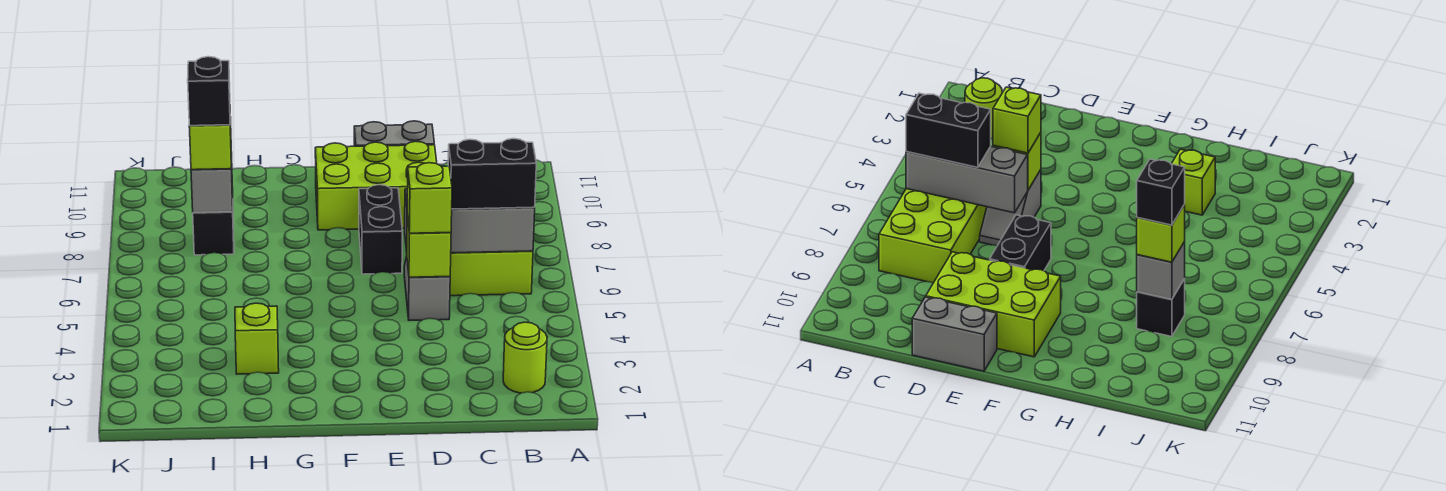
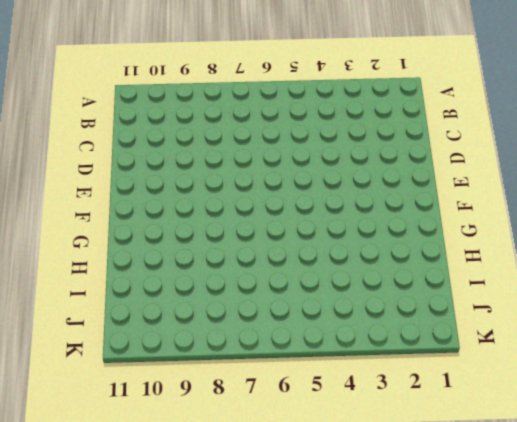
none -> lime round brick B2 level 1
none -> lime brick B6:C8 level 1
none -> grey slope D5:D6 level 1 top 5

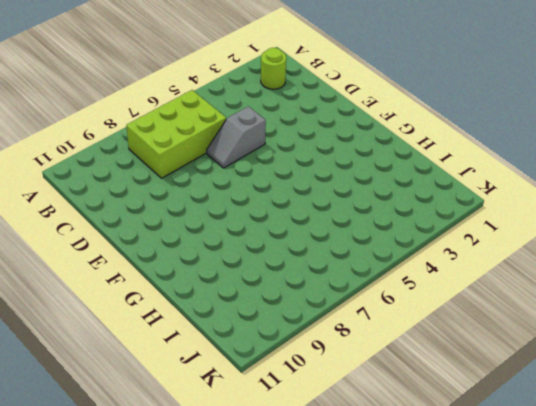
none -> lime brick D9:F10 level 1
none -> grey brick D11:E11 level 1
none -> black brick E7:E8 level 1

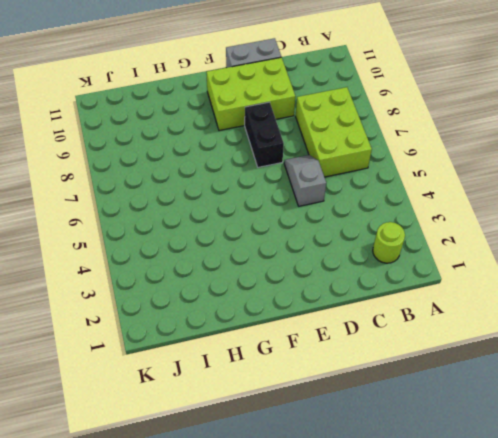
none -> lime brick H3 level 1
none -> black brick I8 level 1
none -> grey brick B6:D6 level 2

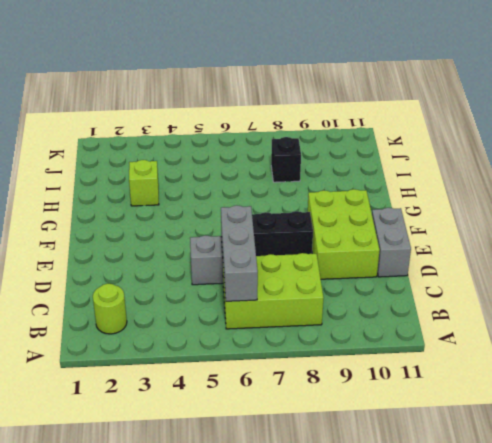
none -> lime brick D5 level 2
none -> grey brick I8 level 2
none -> black brick B6:C6 level 3

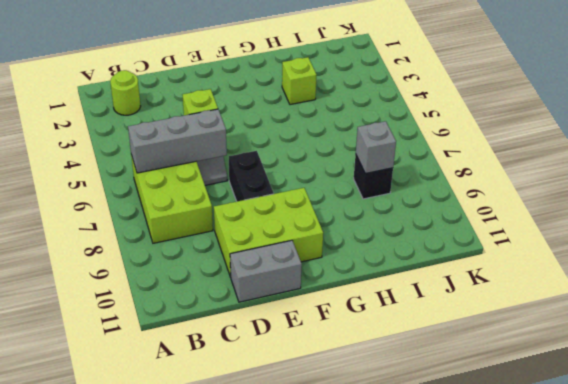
none -> black brick B6:C6 level 3
none -> lime brick D5 level 3
none -> lime brick I8 level 3

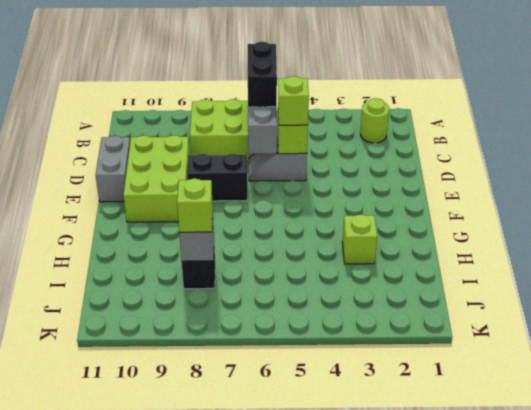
none -> black brick I8 level 4

